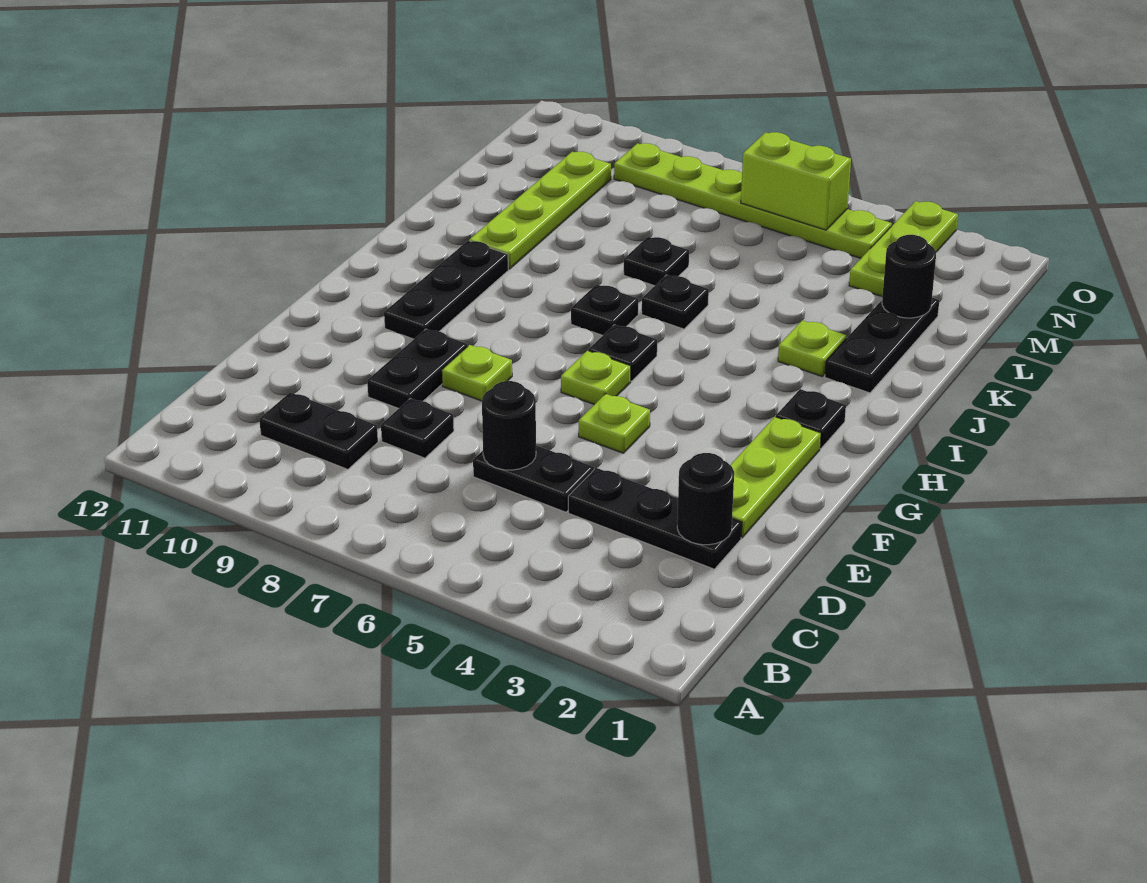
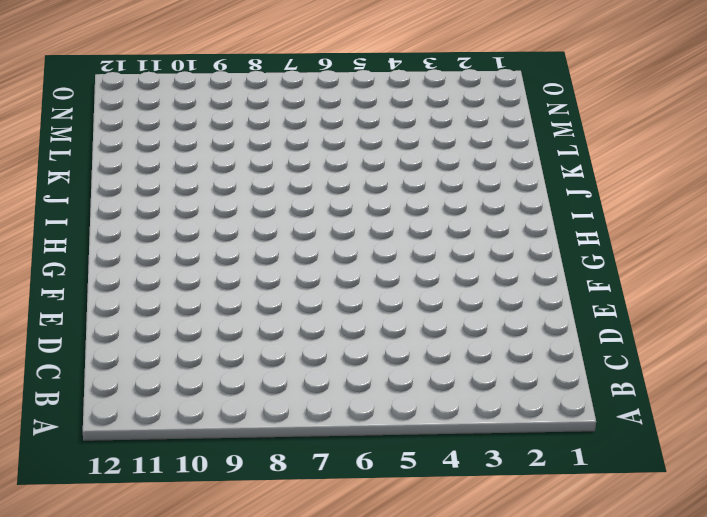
none -> black plate C9:C10 level 1
none -> black plate D2:D4 level 1
none -> black plate D5:D6 level 1

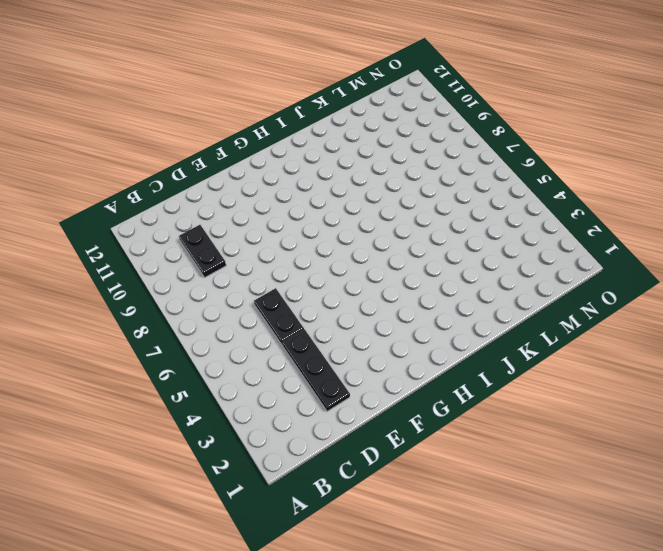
none -> black plate D8 level 1
none -> lime plate E2:G2 level 1
none -> black plate E9:F9 level 1

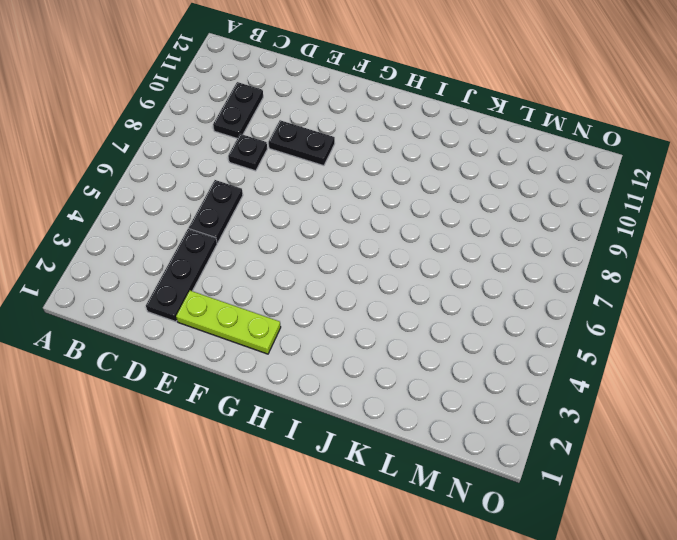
none -> lime plate F5 level 1
none -> lime plate F8 level 1
none -> lime plate G6 level 1

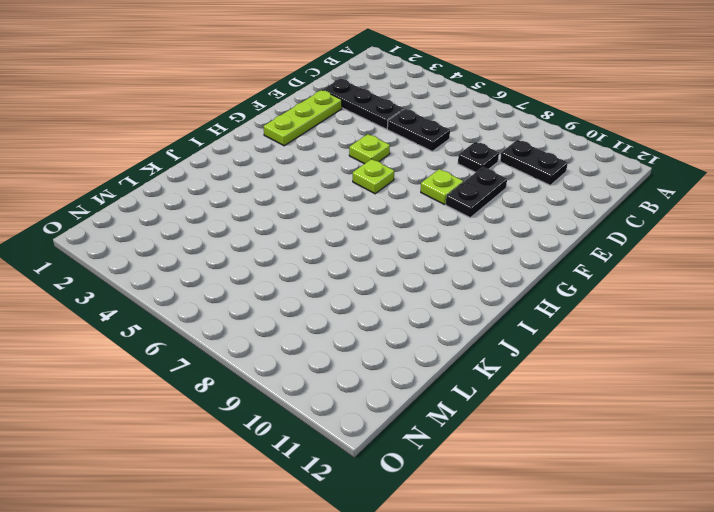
none -> black plate G10:I10 level 1
none -> black plate H2 level 1
none -> black plate H6 level 1

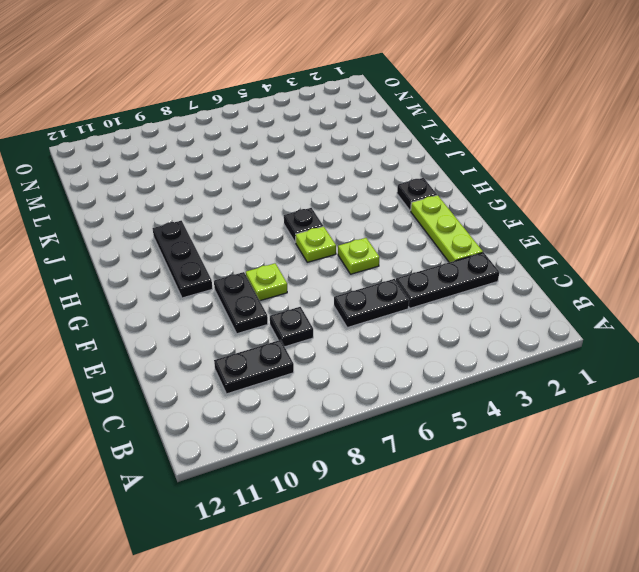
none -> black plate I7 level 1
none -> black plate J2:L2 level 1
none -> lime plate J3 level 1

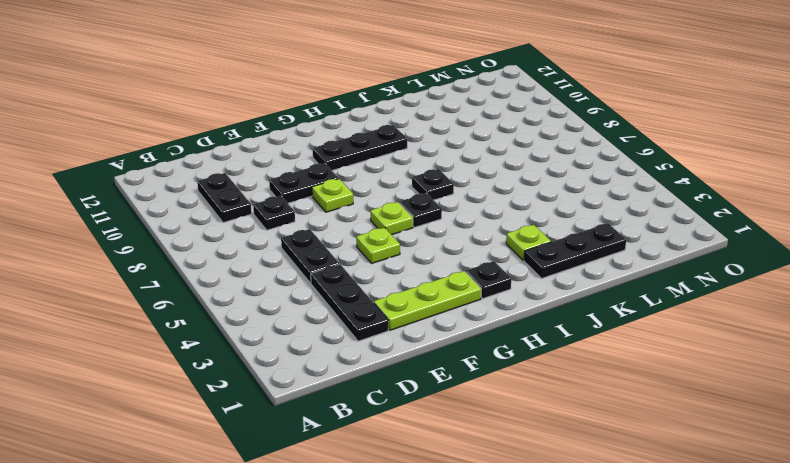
none -> black plate J6 level 1
none -> lime plate J10:M10 level 1
none -> black plate K7 level 1

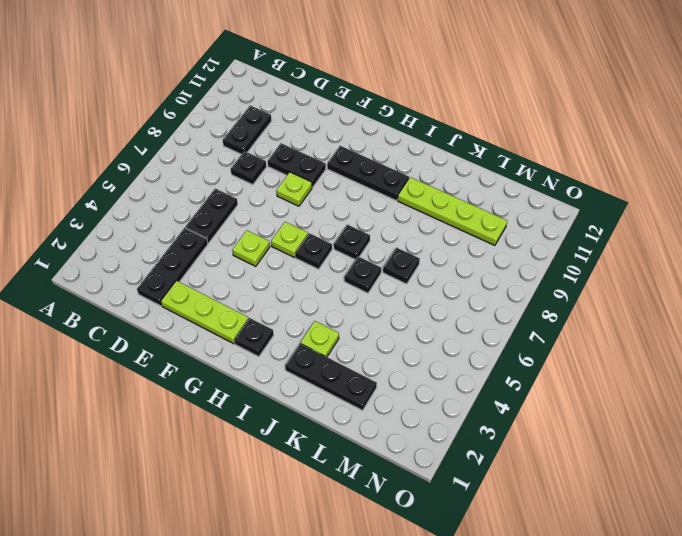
none -> lime plate M3:O3 level 1
none -> lime plate N4:N9 level 1
none -> black round brick D2 level 2

